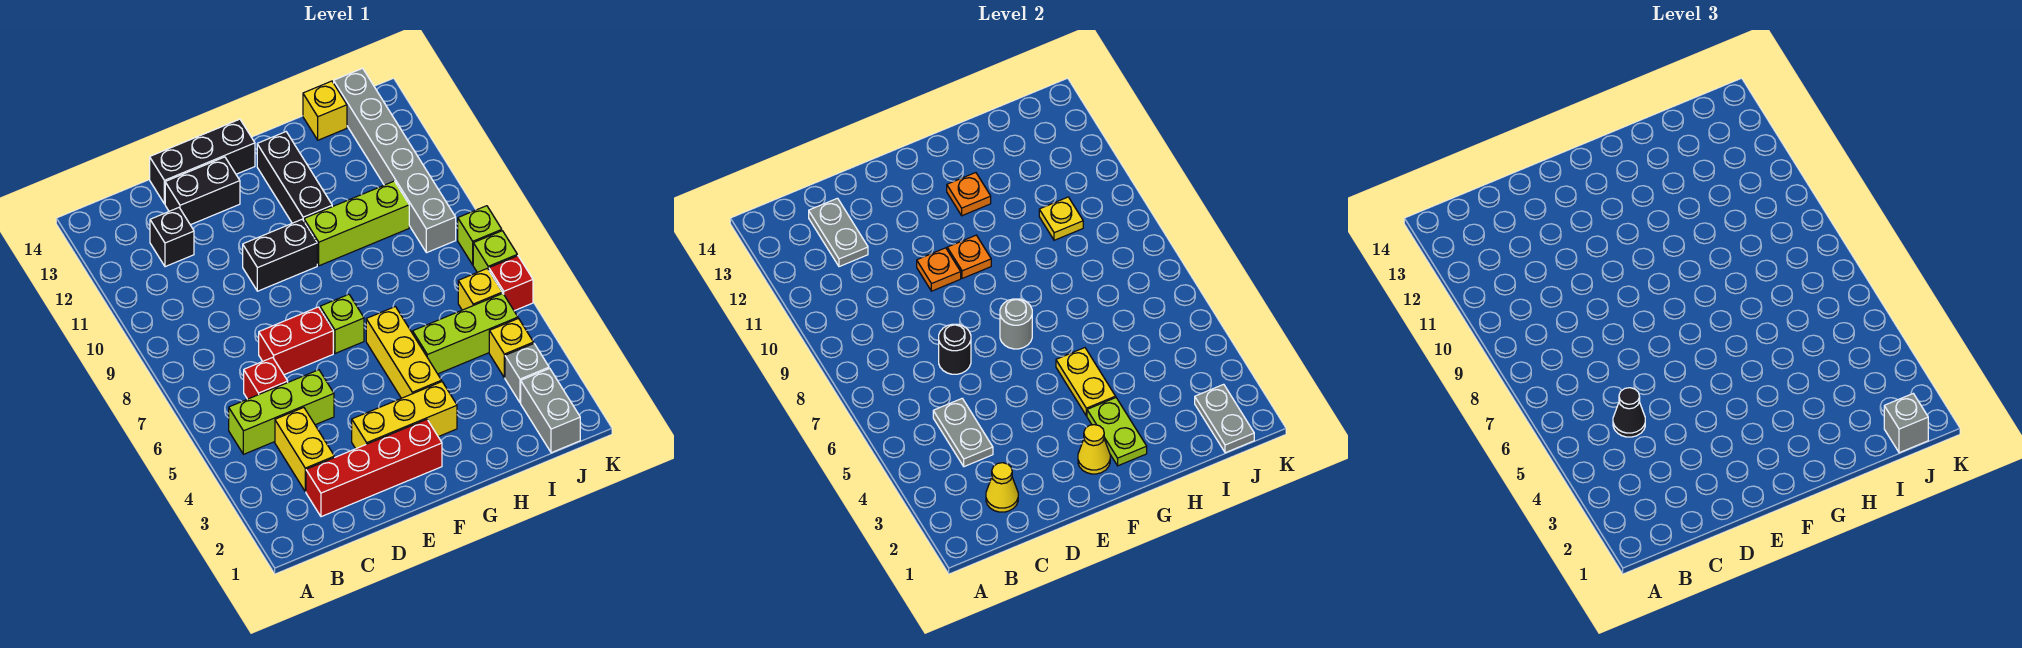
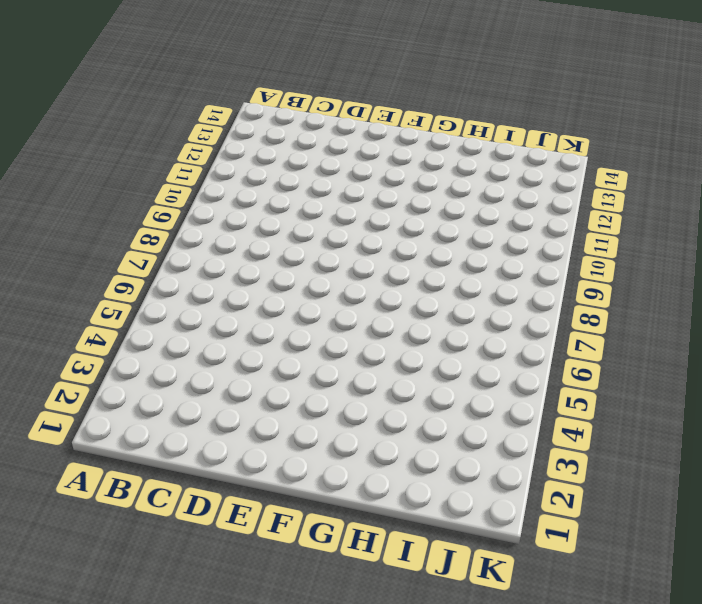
none -> lime brick B5:D5 level 1
none -> red brick C2:F2 level 1
none -> yellow brick C3:C4 level 1
none -> red brick C6 level 1

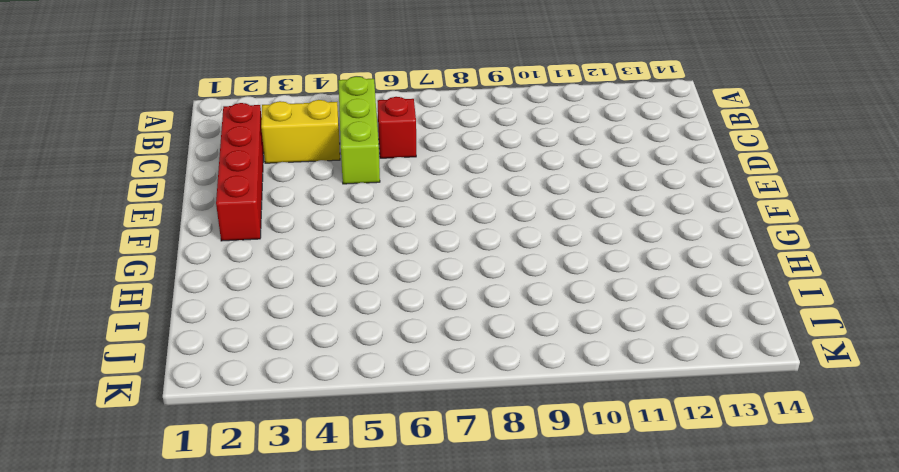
none -> black brick C12 level 1
none -> red brick D7:E7 level 1
none -> black brick D13:E13 level 1
none -> black brick D14:F14 level 1

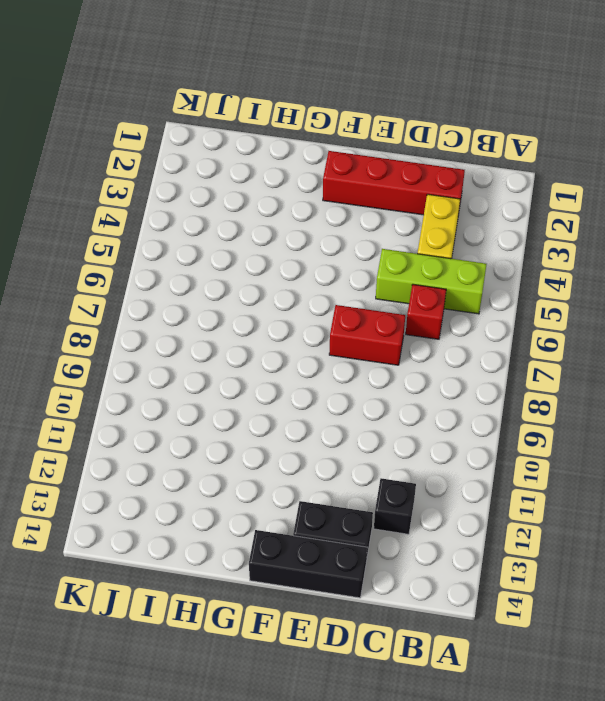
none -> yellow brick E3:G3 level 1
none -> black brick E10:F10 level 1
none -> lime brick F7 level 1
none -> yellow brick G4:G6 level 1

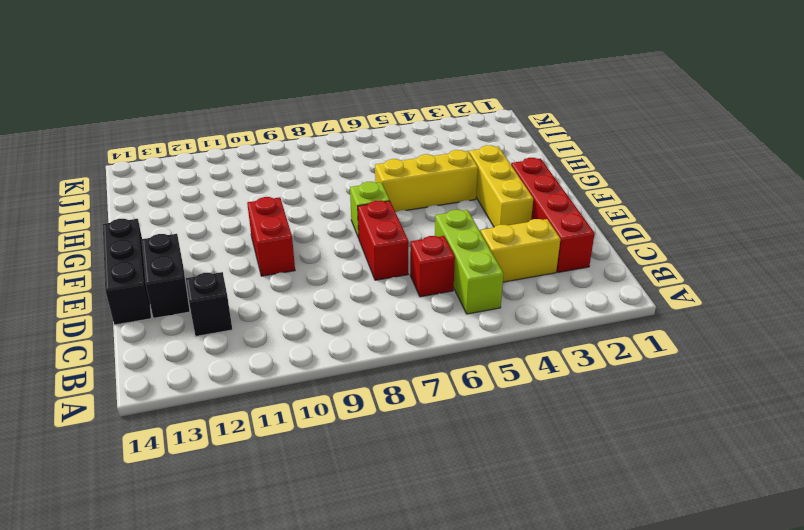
red brick E10:F10 level 1 -> black brick E10:F10 level 1
none -> lime brick G10:I10 level 1
none -> black brick G11:G13 level 1
none -> lime brick H5:J5 level 1
none -> yellow brick I14 level 1

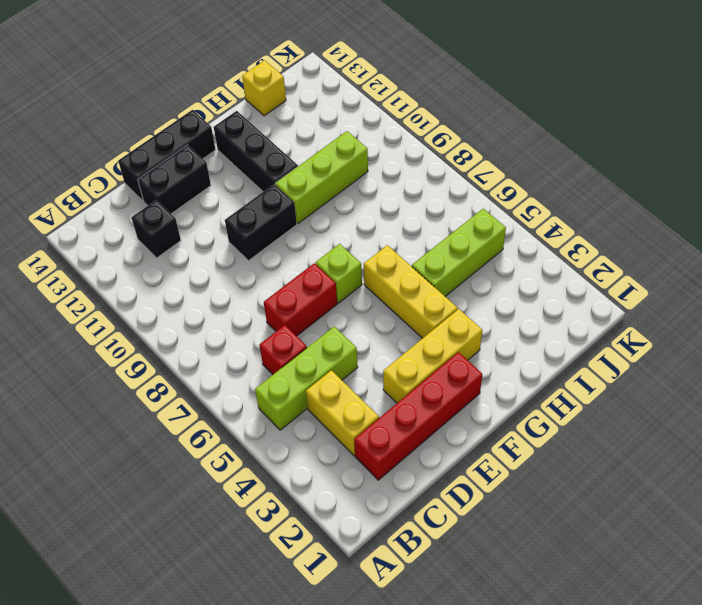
none -> grey brick J1:J2 level 1
none -> grey brick J3 level 1
none -> yellow brick J4 level 1
none -> yellow brick J6 level 1

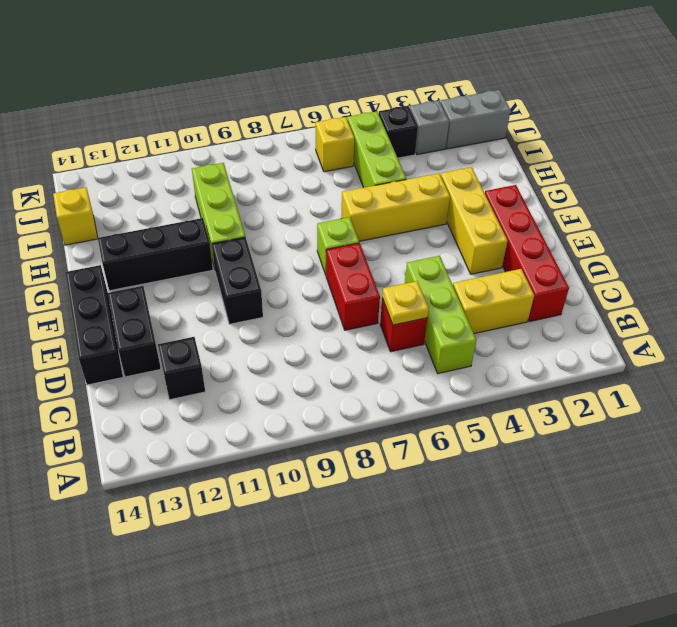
yellow plate C6 level 2 -> yellow plate I10 level 2
black brick J4 level 1 -> yellow brick J4 level 1
none -> grey brick J9:J14 level 1
none -> red brick K6 level 1
none -> lime brick K7 level 1
none -> lime brick K8 level 1

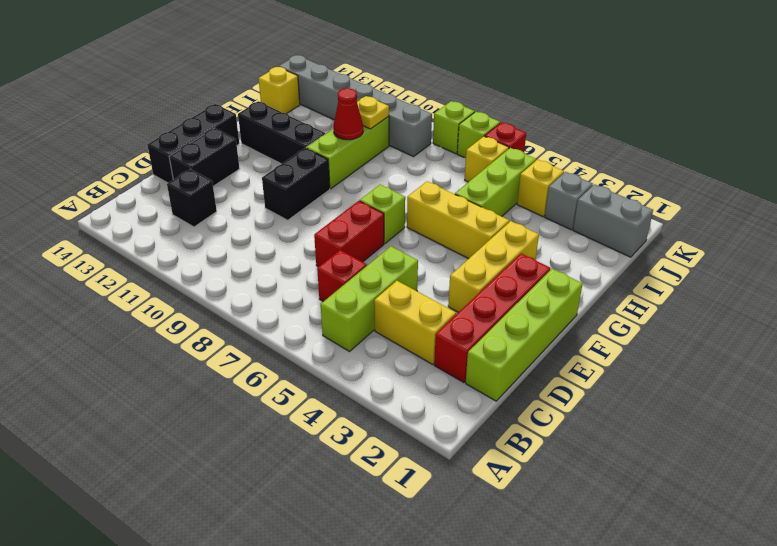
lime brick C1:F1 level 1 -> none
red cone H10 level 2 -> none
none -> yellow cone C2 level 2
none -> grey plate C4:C5 level 2
none -> grey plate C12:C13 level 2
none -> black round brick D7 level 2

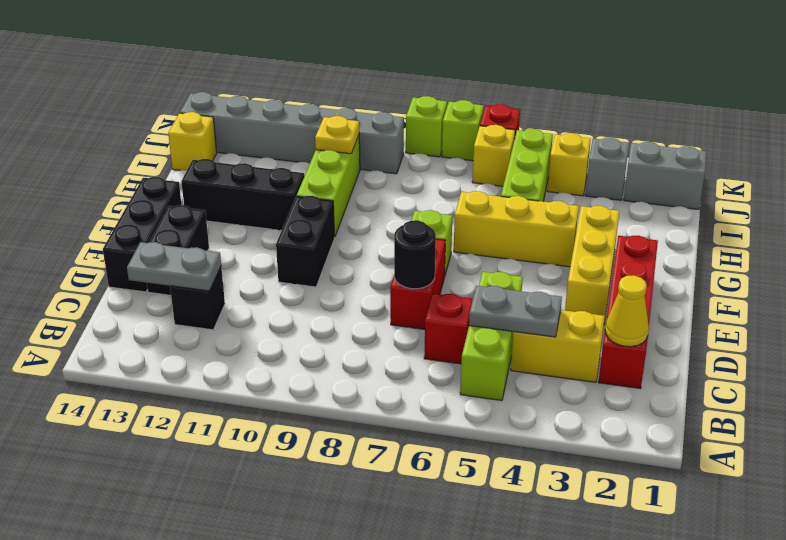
none -> orange plate E10 level 2
none -> yellow cone F2 level 2
none -> grey round brick F7 level 2
none -> orange plate F10 level 2

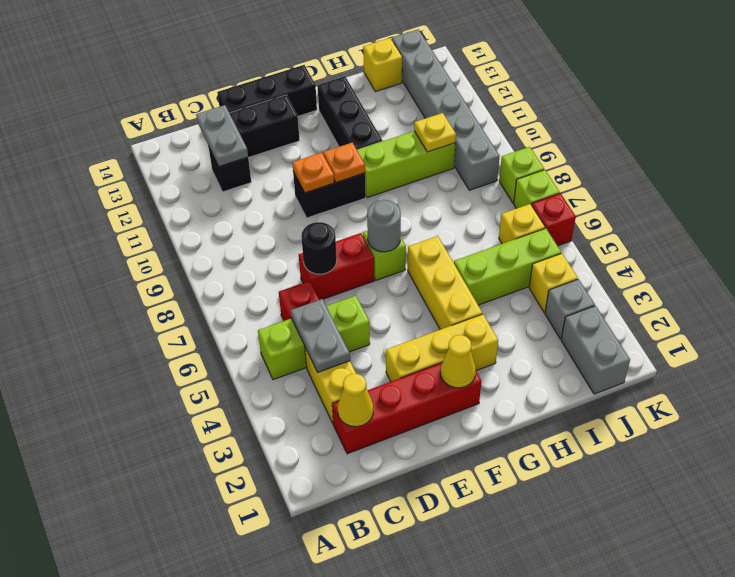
none -> lime plate G2:G3 level 2
none -> yellow plate G4:G5 level 2
none -> orange plate G12 level 2
none -> grey plate J1:J2 level 2

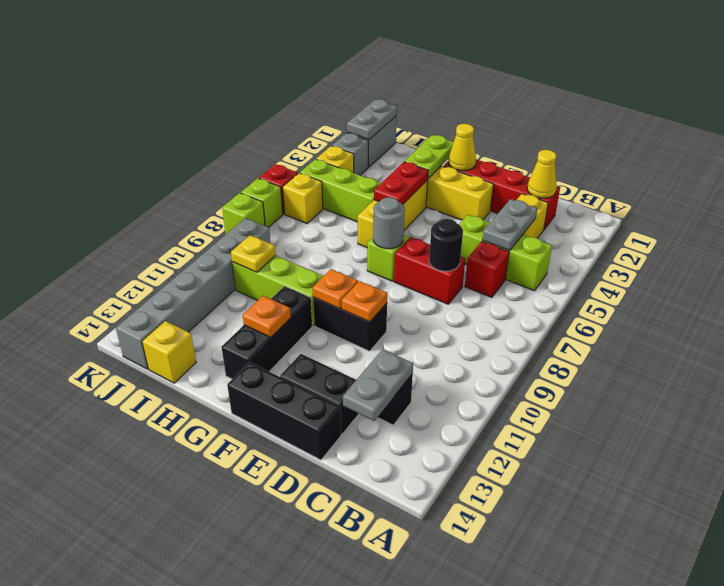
red plate G4:G5 level 2 -> yellow plate G4:G5 level 2
none -> black cone C5 level 3
none -> grey brick J1 level 3

